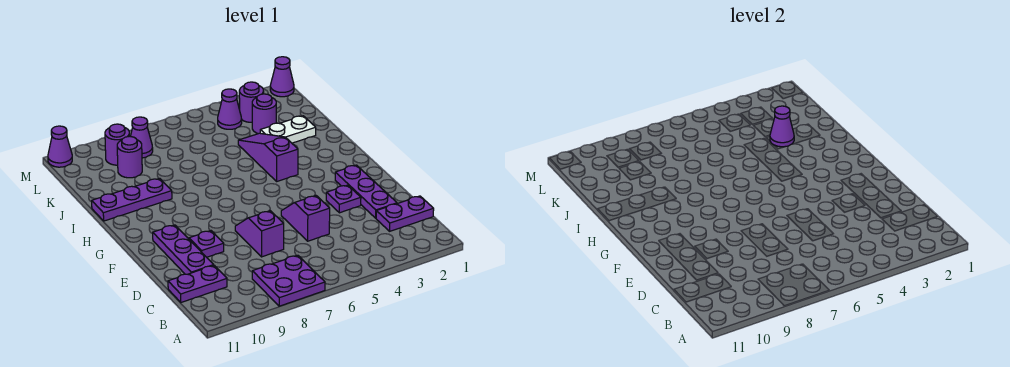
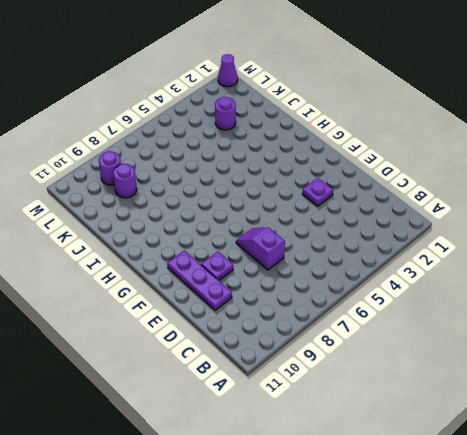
none -> purple plate A7:B8 level 1
none -> purple plate C1:C2 level 1
none -> purple plate C10:C11 level 1

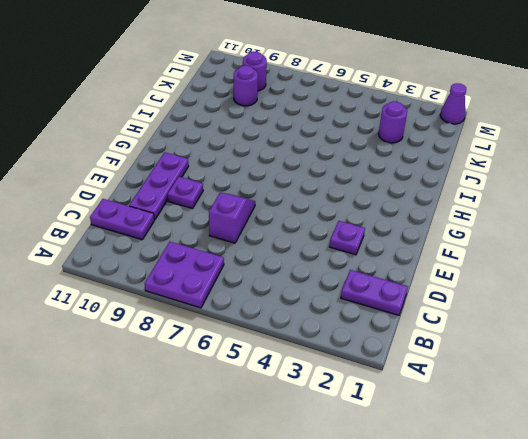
none -> purple plate D2:F2 level 1
none -> purple slope D5:E5 level 1 top D
none -> purple slope H4:J4 level 1 top H

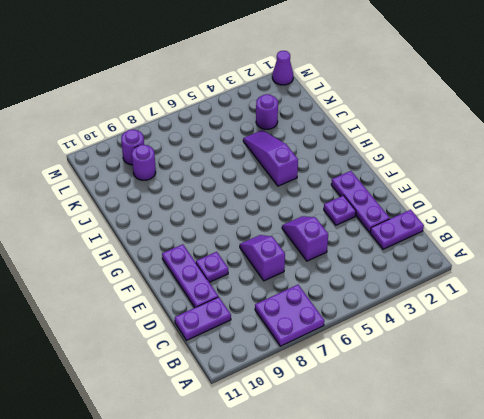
none -> purple plate I9:I11 level 1
none -> white plate J2:J3 level 1
none -> purple round brick L3 level 1

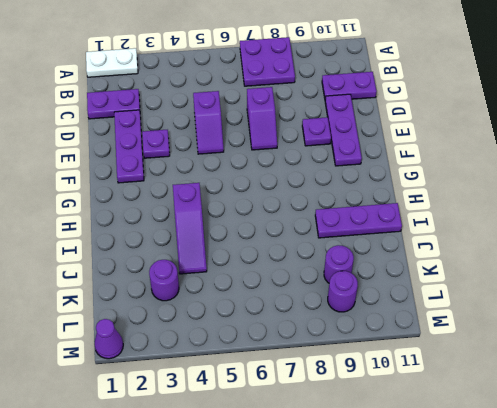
white plate A1:A2 level 1 -> white plate J2:J3 level 1
none -> purple round brick L3 level 1
none -> purple cone L4 level 1
none -> purple cone L8 level 1

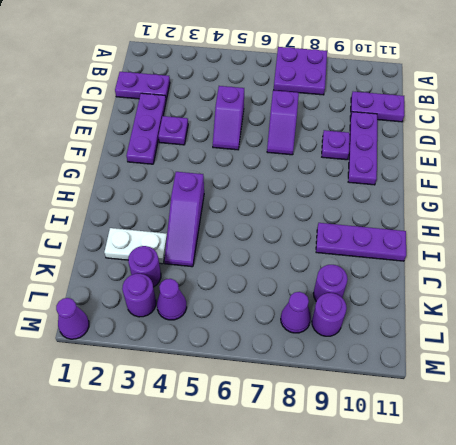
none -> purple cone M11 level 1
none -> purple cone J3 level 2

